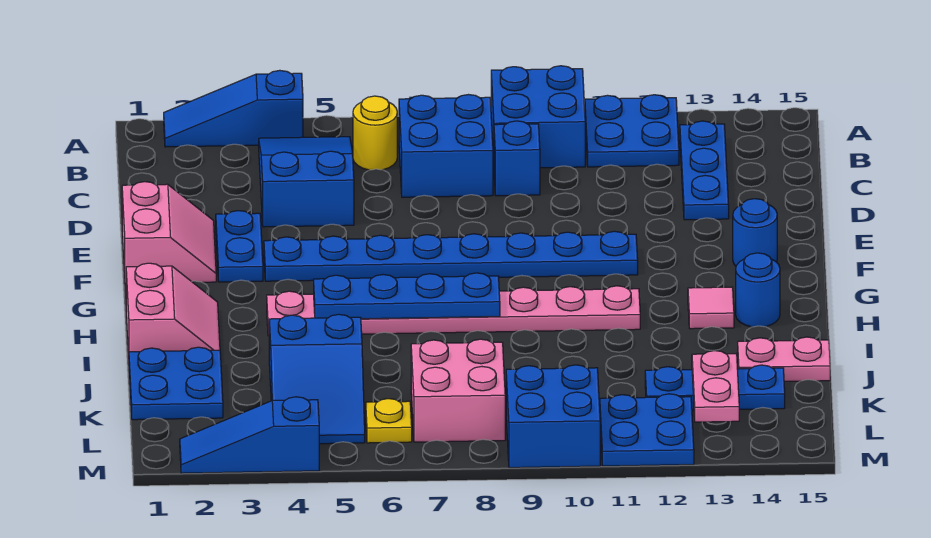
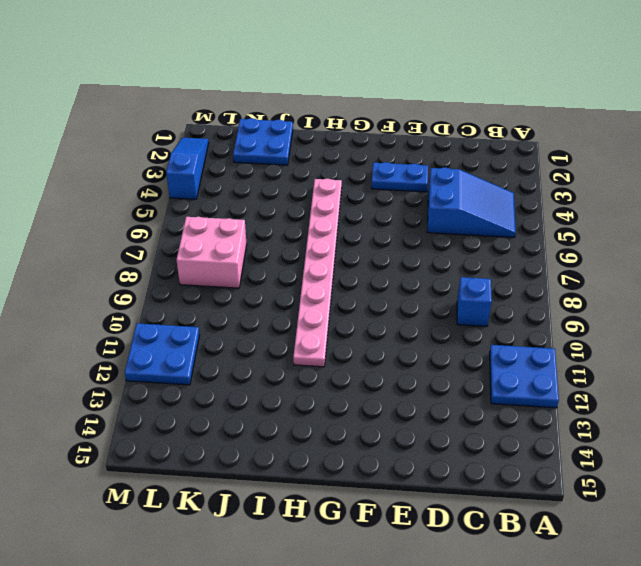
none -> blue slope A2:A4 level 1 top 4
none -> blue brick A9:B10 level 1
none -> yellow round brick B6 level 1

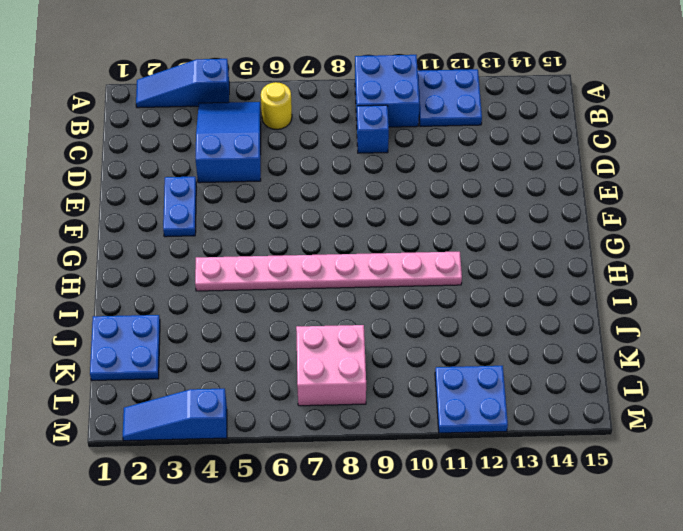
none -> blue brick B7:C8 level 1
none -> blue plate B13:D13 level 1
none -> pink slope E1:F2 level 1 top 1

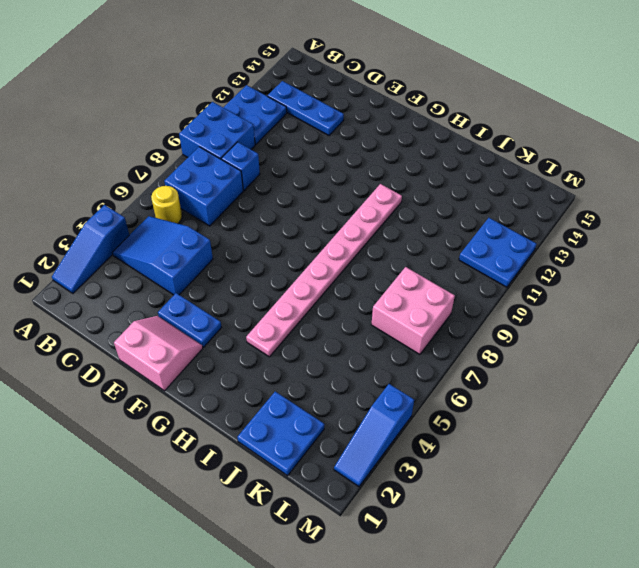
none -> blue plate F4:F11 level 1
none -> blue round brick F14 level 1
none -> pink slope H1:I2 level 1 top 1

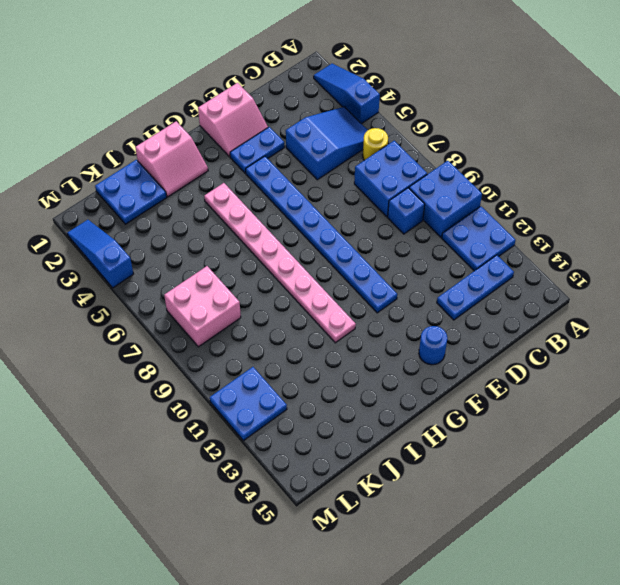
none -> pink tile H13 level 1
none -> blue round brick H14 level 1
none -> blue slope J4:L5 level 1 top J

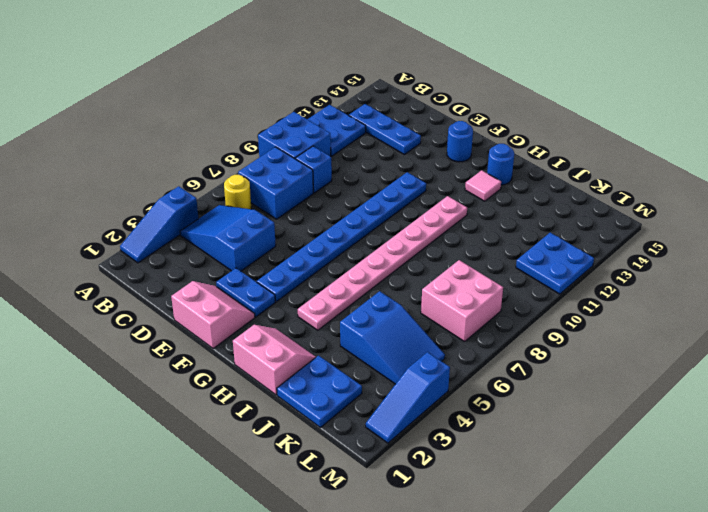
none -> pink plate J14:J15 level 1
none -> blue plate K12:K14 level 1
none -> yellow plate L6 level 1

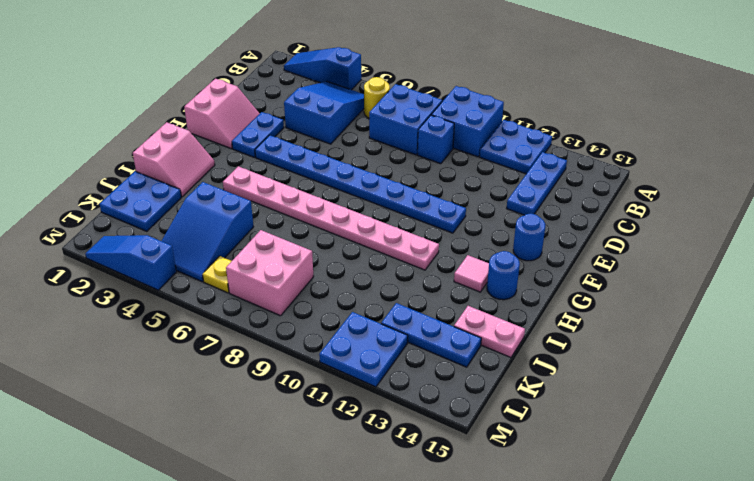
none -> blue brick L9:M10 level 1
none -> blue plate H5:H8 level 2
none -> pink plate K13:L13 level 2

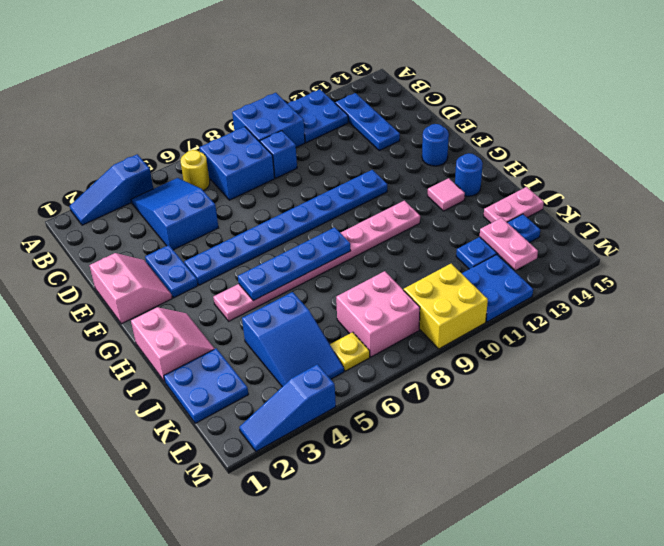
yellow brick L9:M10 level 1 -> blue brick L9:M10 level 1

